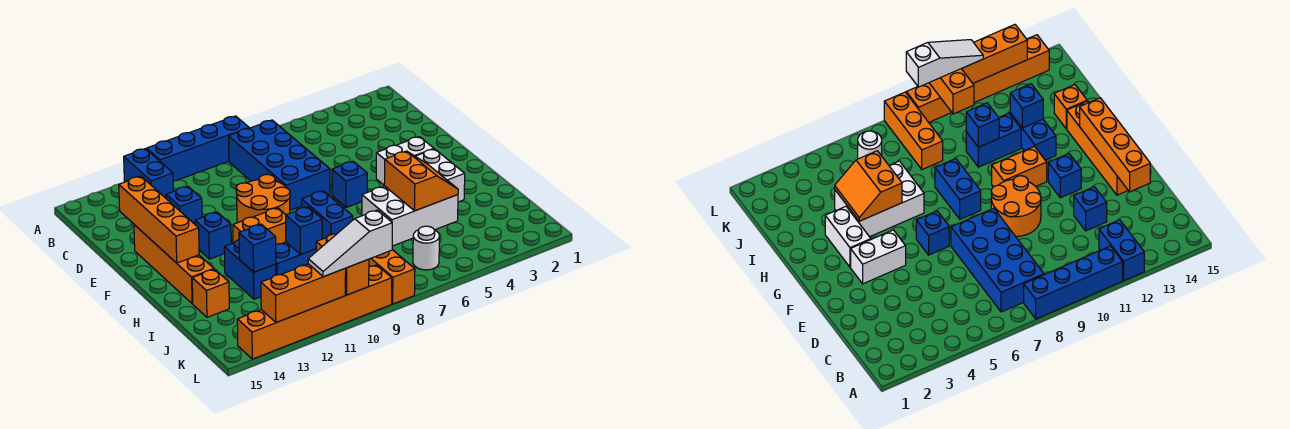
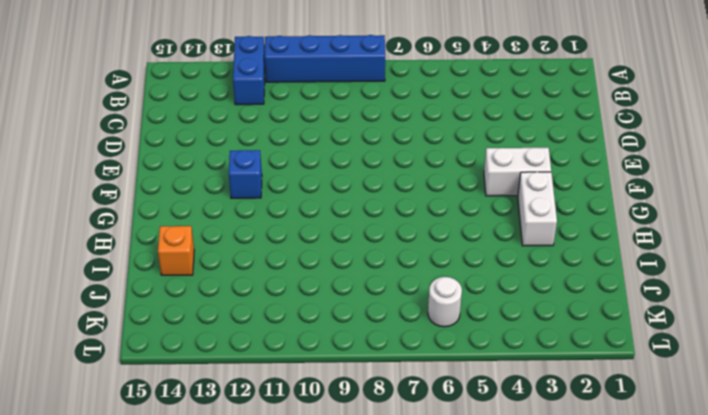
none -> blue brick B7:E8 level 1
none -> blue brick D12 level 1
none -> orange round brick E9:F10 level 1

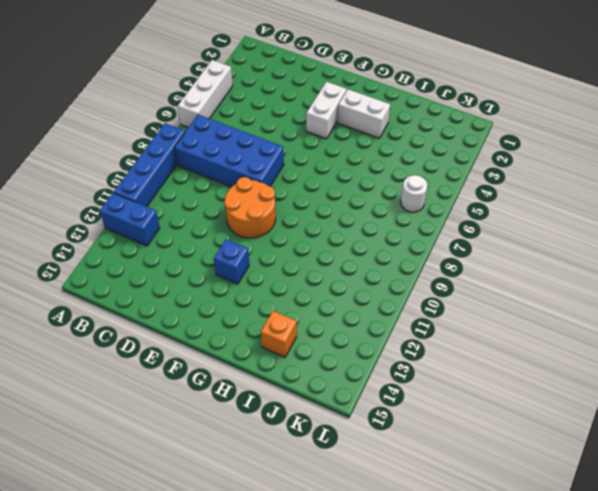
white brick A4:A6 level 1 -> none
none -> blue brick D12 level 1
none -> orange brick E14:H14 level 1
none -> blue brick F6 level 1

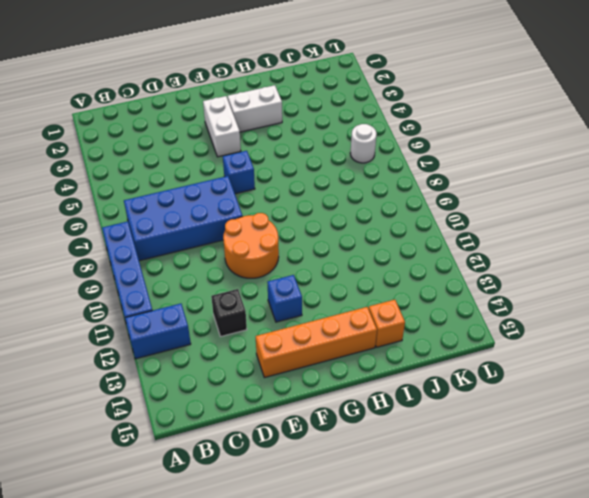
black brick D12 level 1 -> blue brick D12 level 1
none -> blue brick G8:H8 level 1
none -> orange brick G10:G11 level 1
none -> white brick H4:I6 level 1

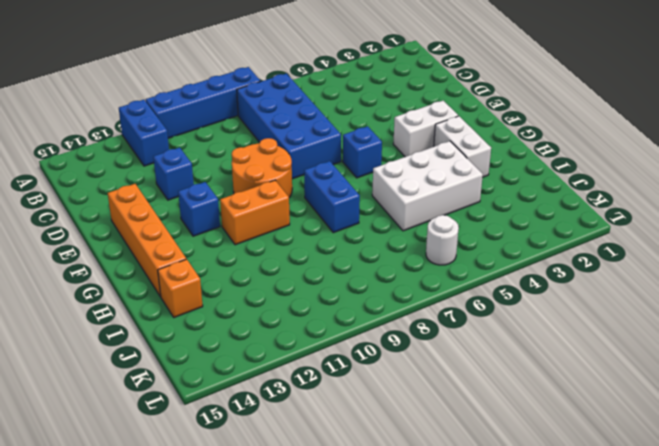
none -> blue brick H12:I12 level 1
none -> blue brick I10:I11 level 1
none -> orange brick J8:L8 level 1

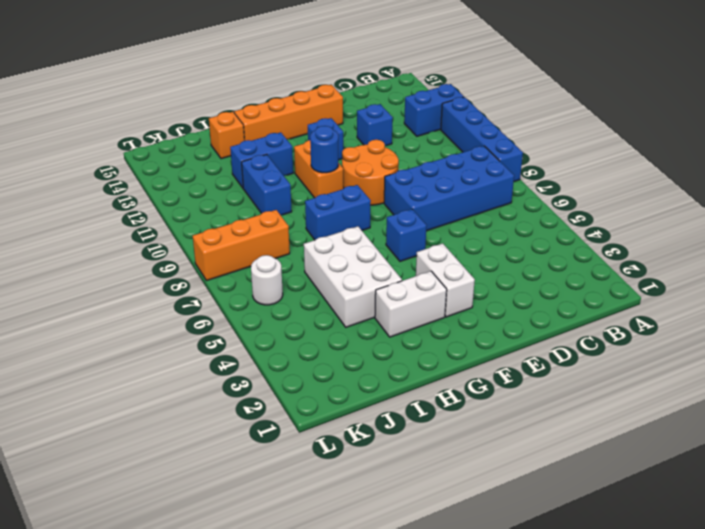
blue round brick G10 level 2 -> none
none -> orange brick L9:L14 level 1
none -> orange brick D14:G14 level 2
none -> orange slope H4:I5 level 2 top 5

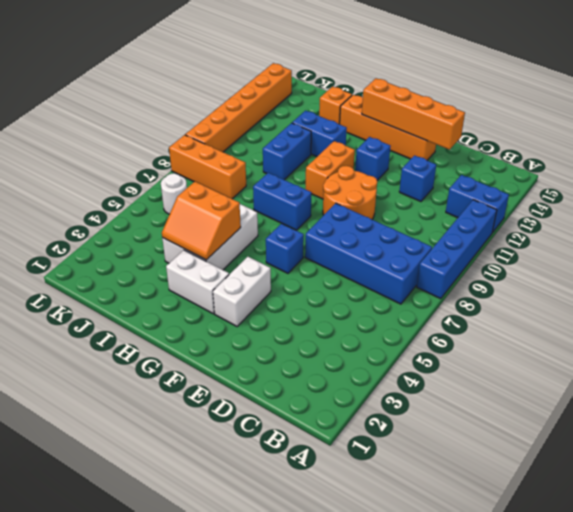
none -> blue brick I10 level 2
none -> blue brick I12 level 2
none -> orange brick K10:L10 level 2

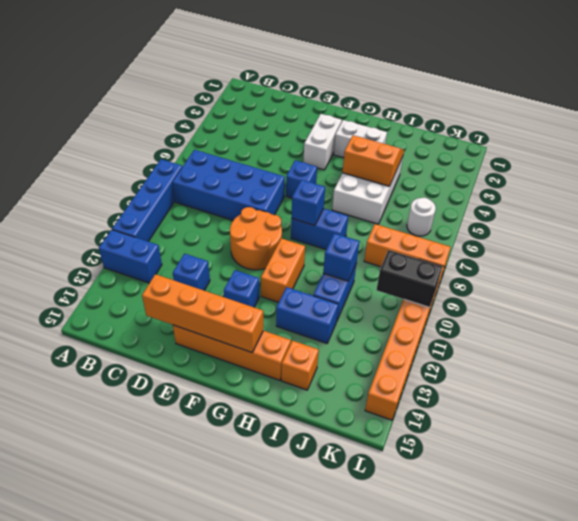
blue brick G8 level 2 -> blue brick I12 level 2
black brick K10:L10 level 2 -> orange brick K10:L10 level 2
none -> orange brick L11:L13 level 2
none -> white slope L9:L11 level 3 top 9

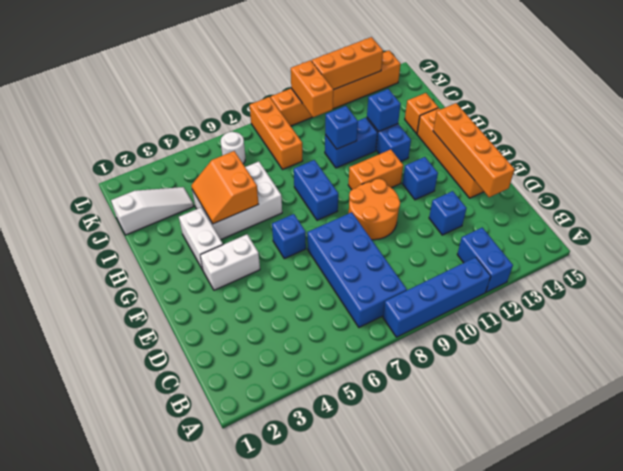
white slope J1:J3 level 1 top 1 -> white slope L9:L11 level 3 top 9

